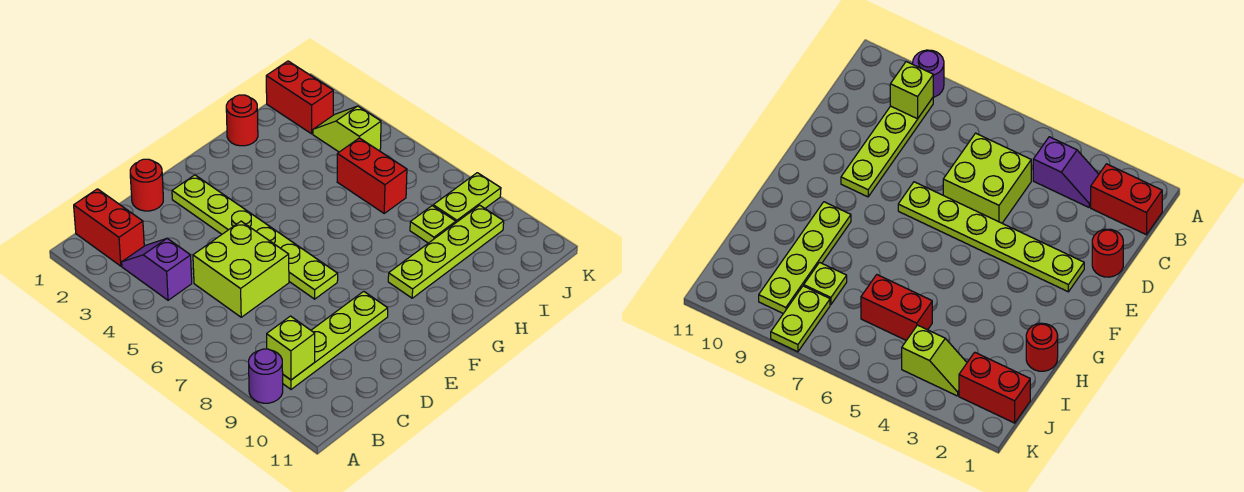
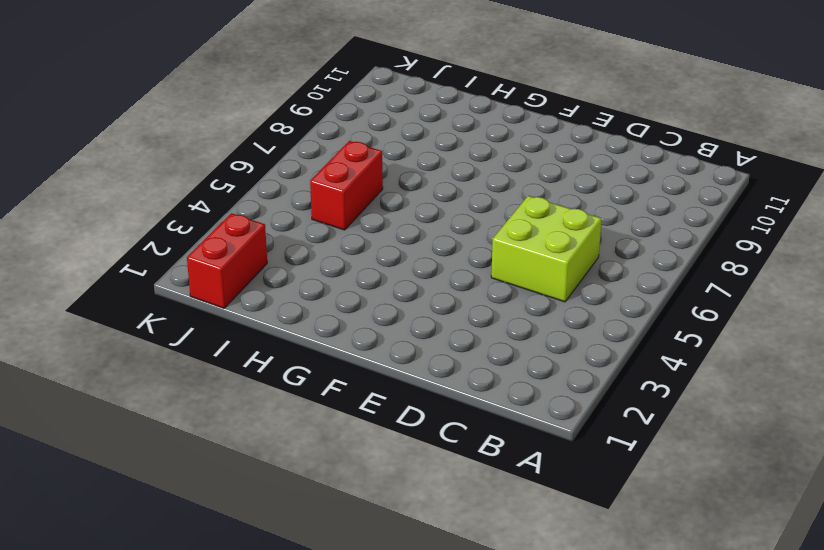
none -> purple round brick A9 level 1
none -> red brick B1:B2 level 1
none -> purple slope B3:B4 level 1 top 4

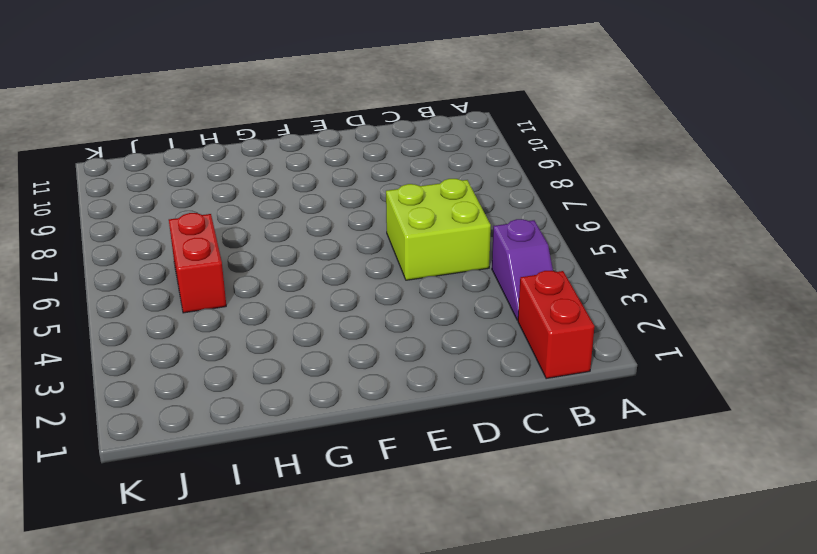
none -> purple round brick A9 level 1
none -> lime plate B9:E9 level 1
none -> red round brick D1 level 1

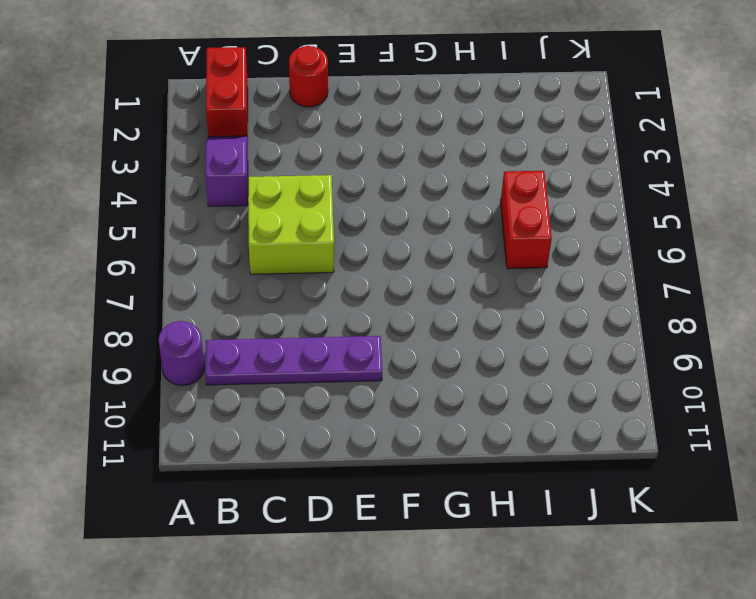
purple plate B9:E9 level 1 -> lime plate B9:E9 level 1
none -> lime plate E2:E7 level 1
none -> lime plate G9:J9 level 1
none -> red round brick H1 level 1

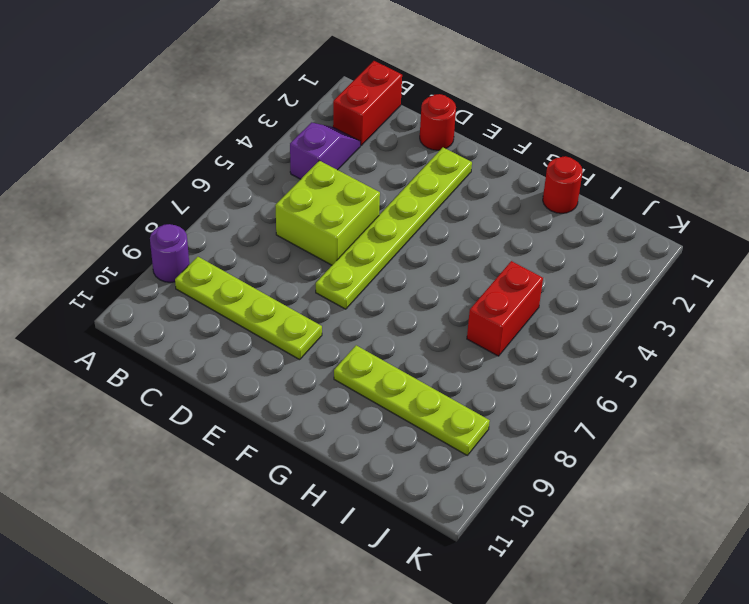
none -> lime plate I8 level 1
none -> red brick J1:J2 level 1
none -> lime slope J3:J4 level 1 top 4

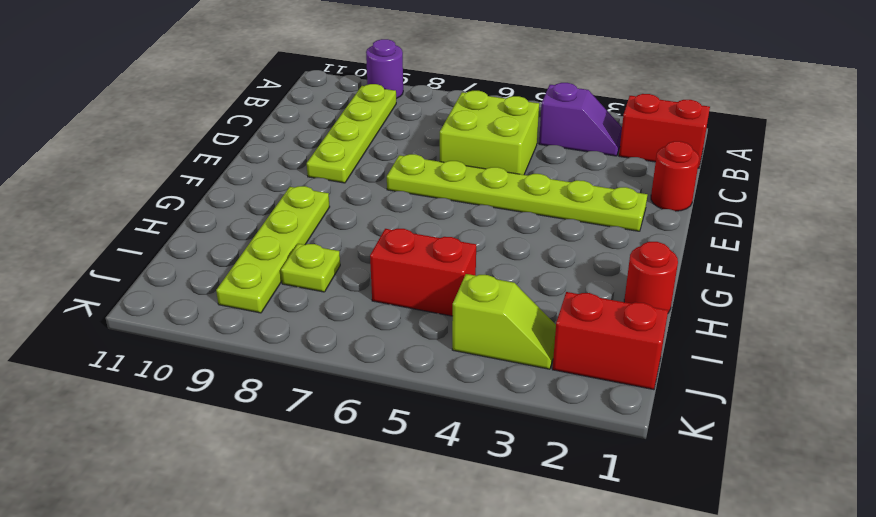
none -> lime plate J8:K8 level 1
none -> lime brick B9 level 2

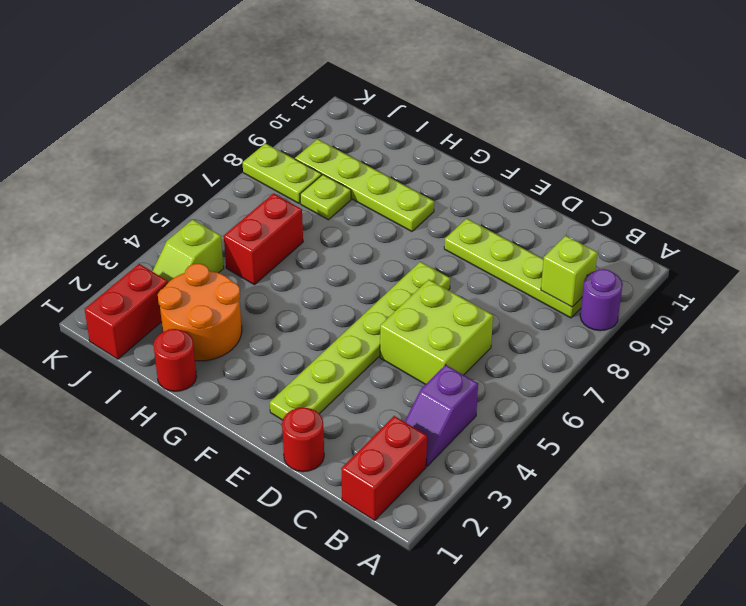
orange round brick H2:I3 level 1 -> none

